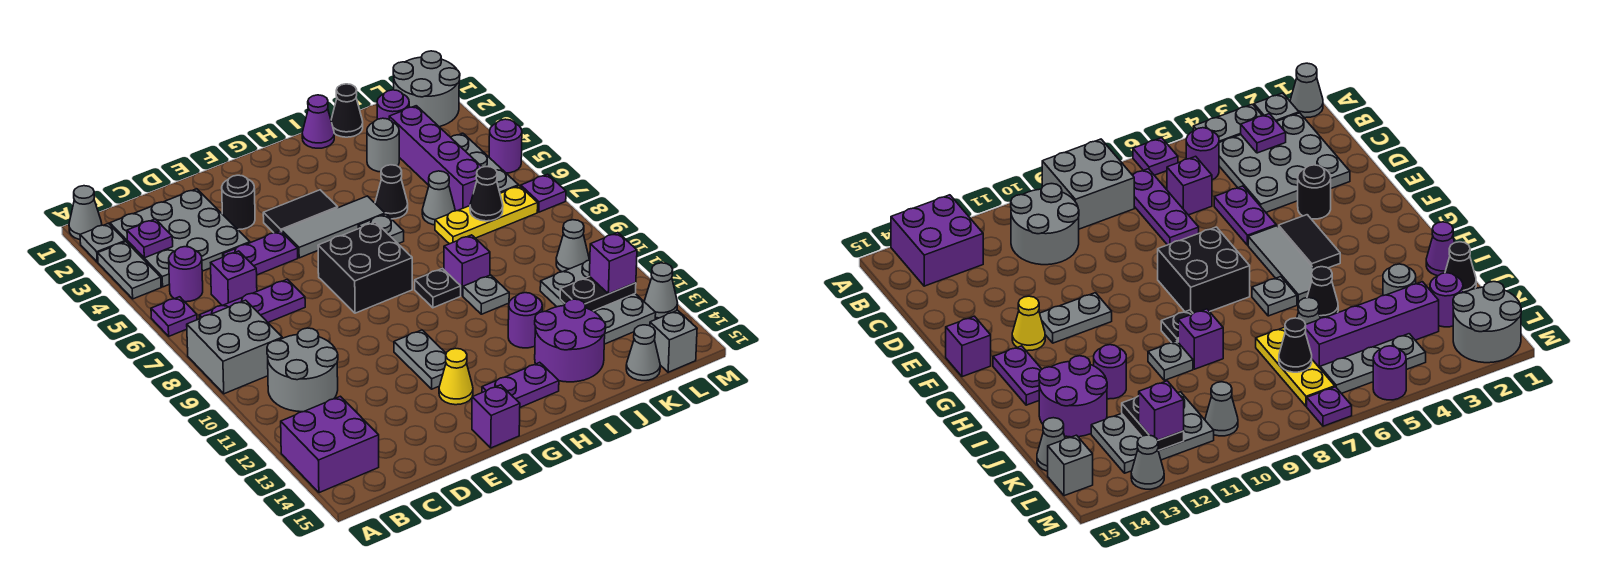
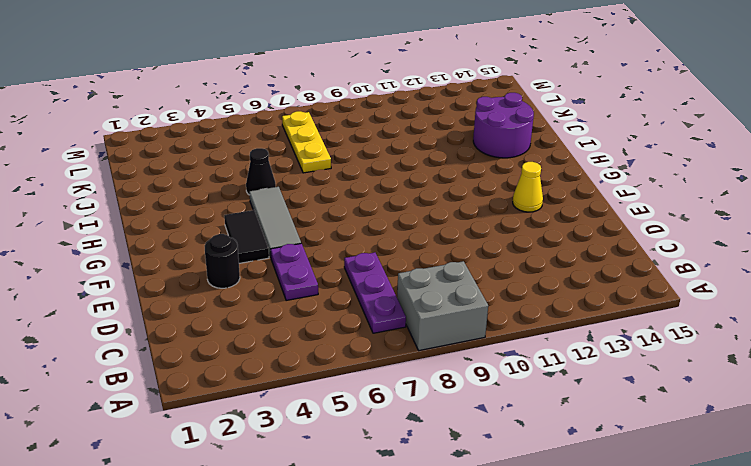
none -> grey cone A1 level 1
none -> grey plate A2 level 1
none -> grey plate A3:A4 level 1
none -> purple plate A6 level 1

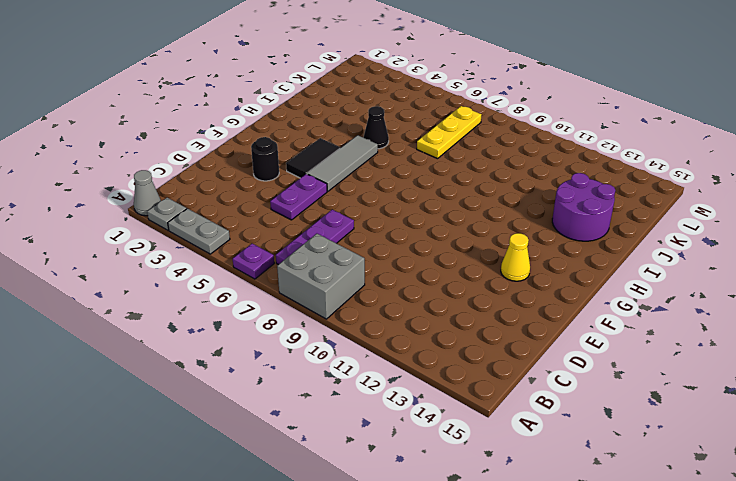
none -> purple brick A13:B14 level 1
none -> grey plate B2:D4 level 1
none -> purple round brick B5 level 1
none -> grey round brick B10:C11 level 1

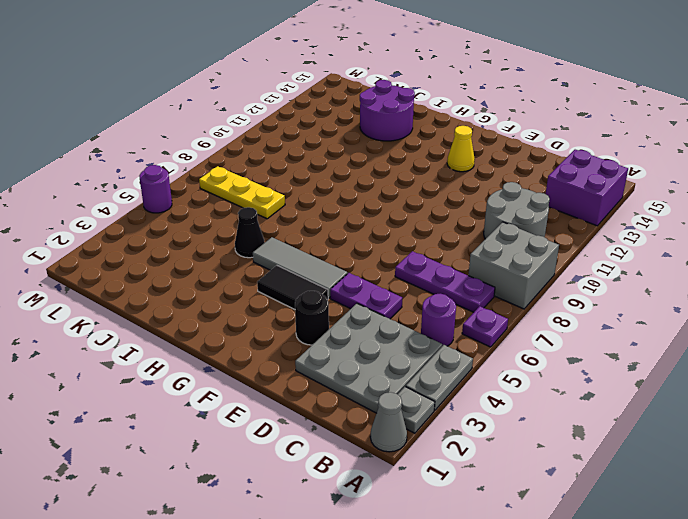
none -> purple brick C6 level 1
none -> black brick F7:G8 level 1
none -> grey plate F11:F12 level 1
none -> purple brick F15 level 1

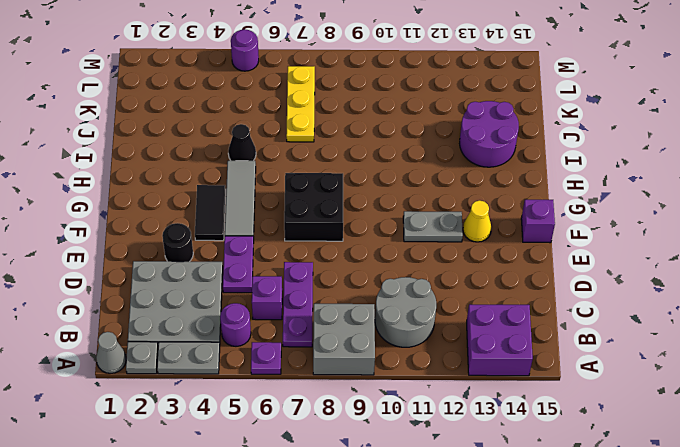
none -> purple plate G14:H14 level 1
none -> grey plate H6 level 1
none -> black plate H9 level 1
none -> purple cone I1 level 1

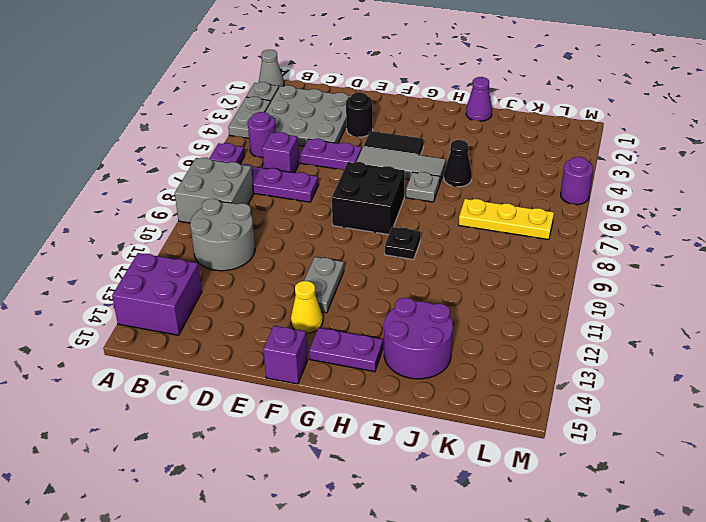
none -> purple brick I9 level 1
none -> grey plate I10 level 1
none -> purple round brick I12 level 1
none -> black cone J1 level 1

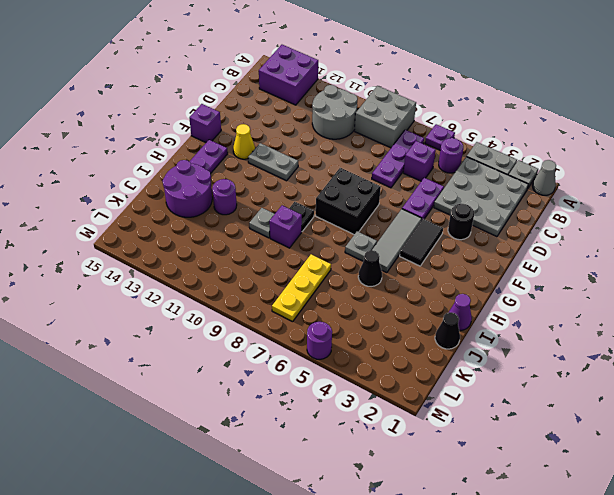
none -> grey round brick J3 level 1
none -> grey cone J6 level 1
none -> purple round brick K2 level 1
none -> purple brick K3:K6 level 1

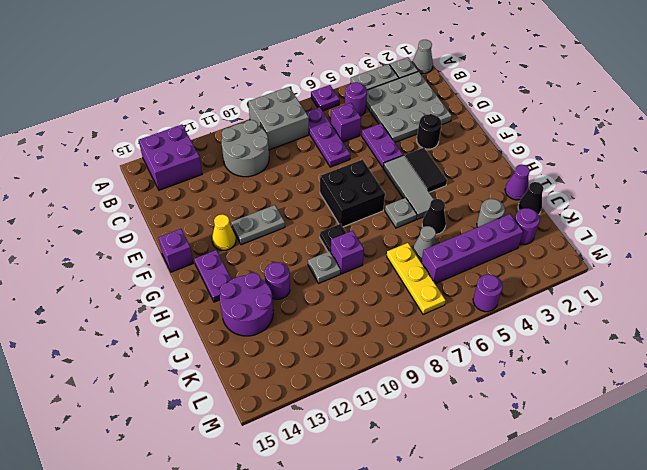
none -> grey plate K11:L13 level 1
none -> grey cone K15 level 1
none -> grey round brick L1:M2 level 1
none -> grey plate L4:L6 level 1

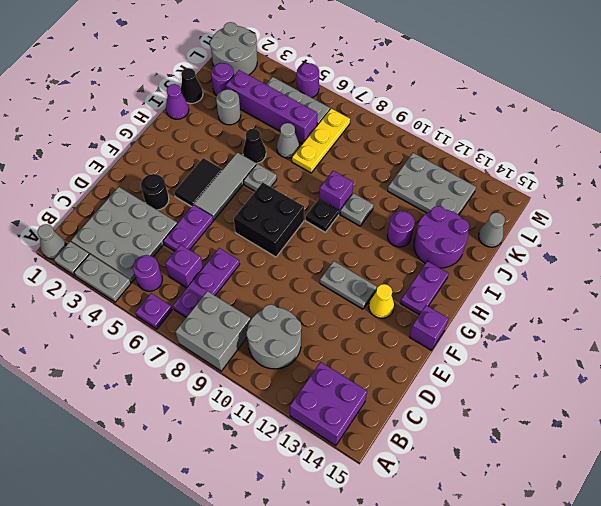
none -> grey cone L10 level 1
none -> grey brick L15 level 1
none -> purple plate M7 level 1
none -> grey cone M13 level 1

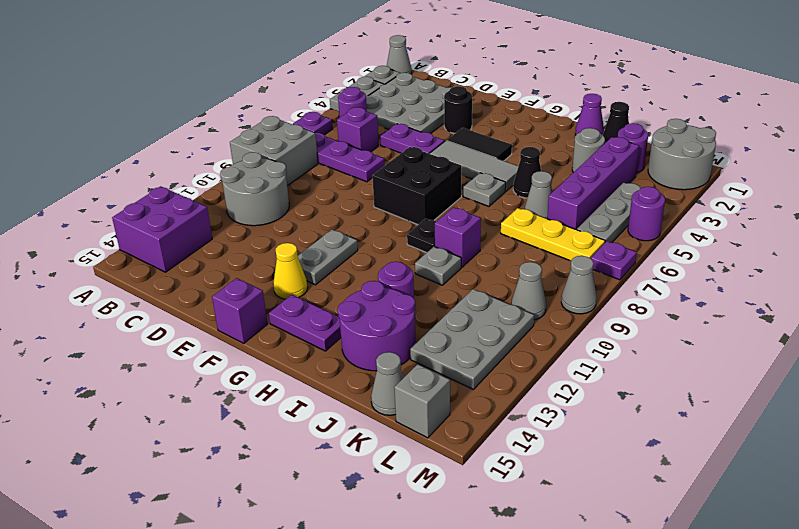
grey cone M9 level 1 -> grey cone M13 level 1
none -> purple plate B3 level 2
none -> black cone K7 level 2
none -> black plate K12:L12 level 2
none -> purple brick L12 level 3

